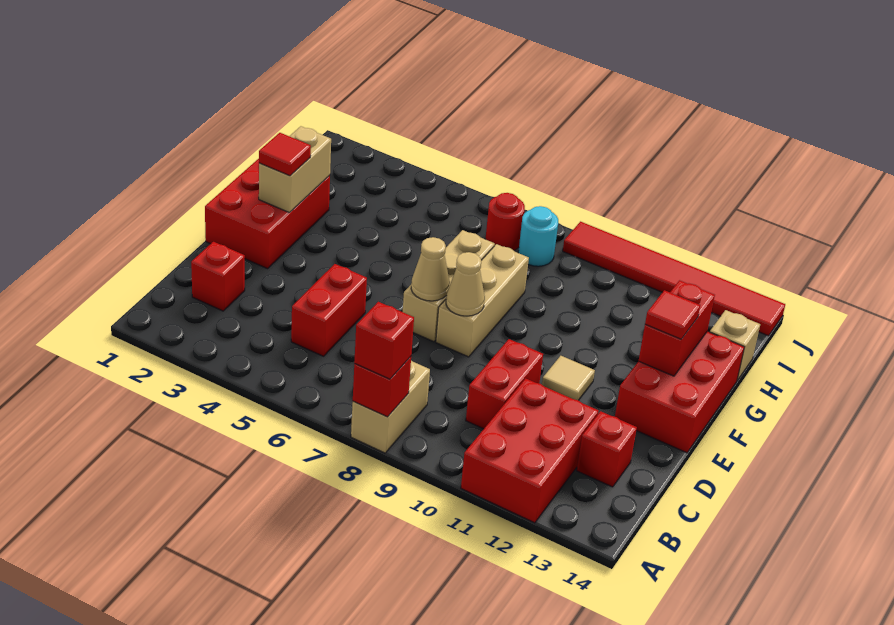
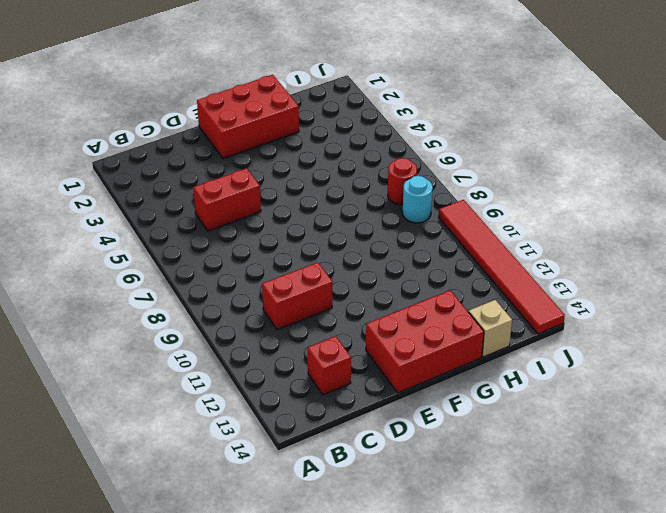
none -> tan brick A8:B8 level 1
none -> red brick A11:C12 level 1
none -> red brick C2 level 1

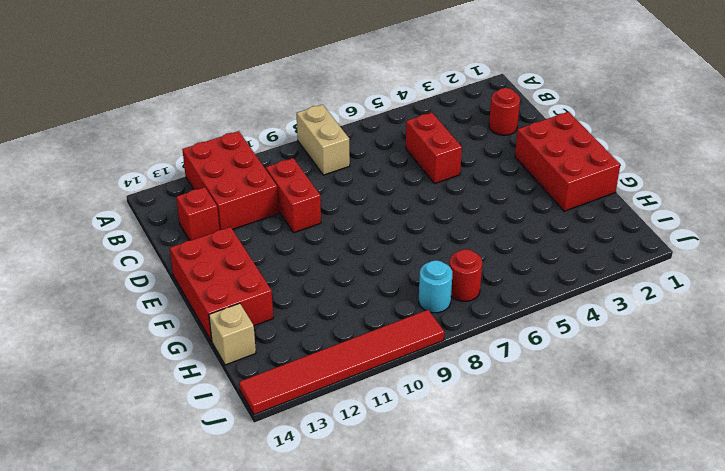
red round brick C2 level 1 -> red brick C2 level 1
none -> tan brick E7:G7 level 1
none -> tan brick E8:G8 level 1
none -> tan tile E11 level 1

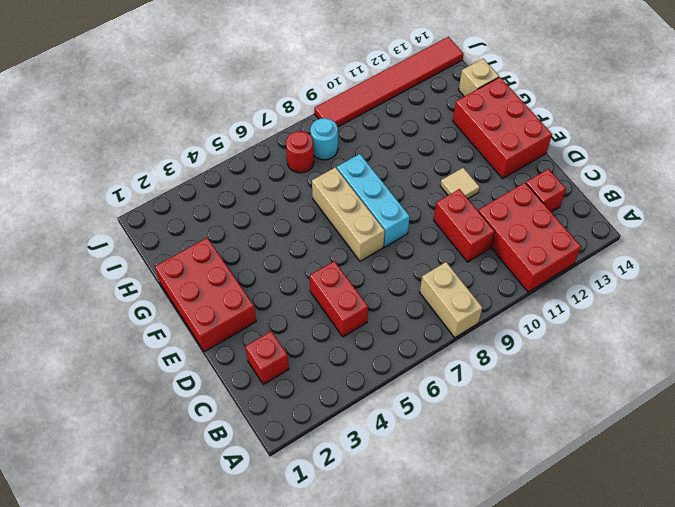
cyan brick E8:G8 level 1 -> tan brick E8:G8 level 1
none -> red brick A8 level 2
none -> tan cone E7 level 2
none -> tan cone E8 level 2

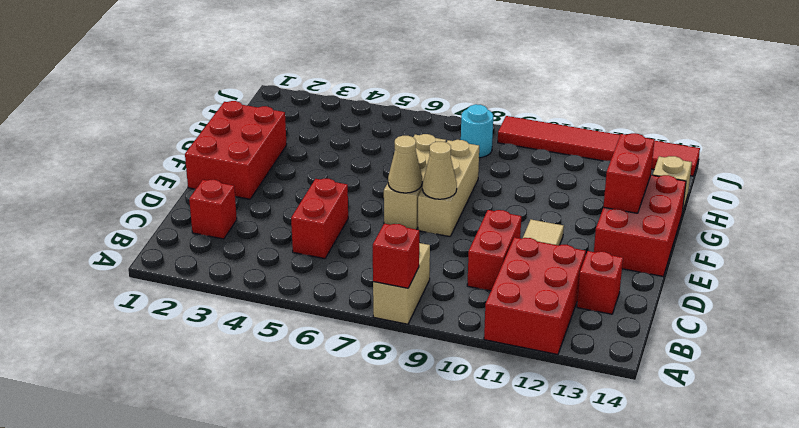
none -> red round brick I7 level 1
none -> tan brick F2:G2 level 2
none -> red brick A8 level 3

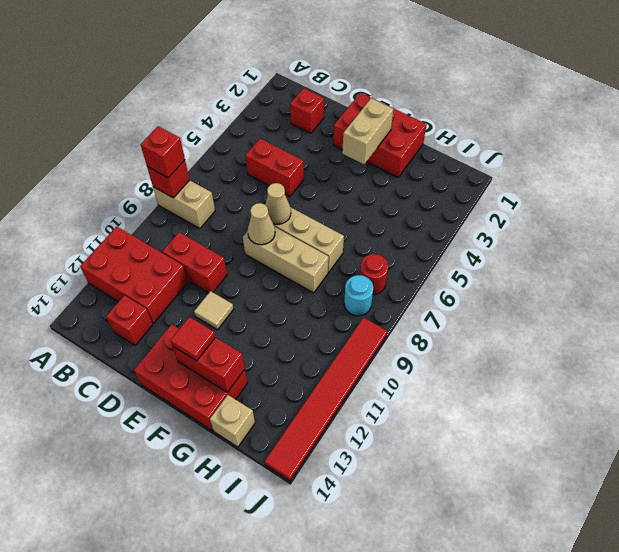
tan brick F2:F3 level 2 -> tan brick F2:G2 level 2
none -> red tile F2 level 3

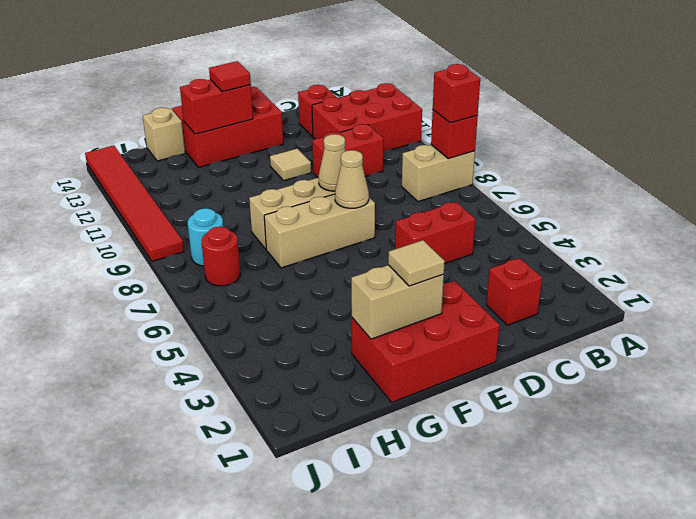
tan tile F2 level 3 -> red tile F2 level 3

